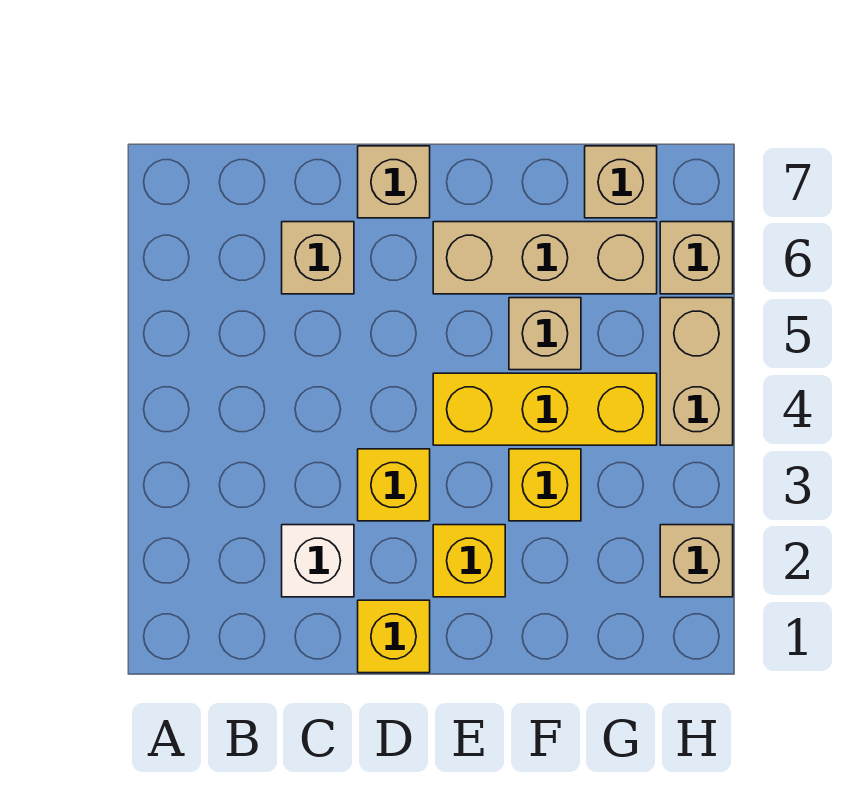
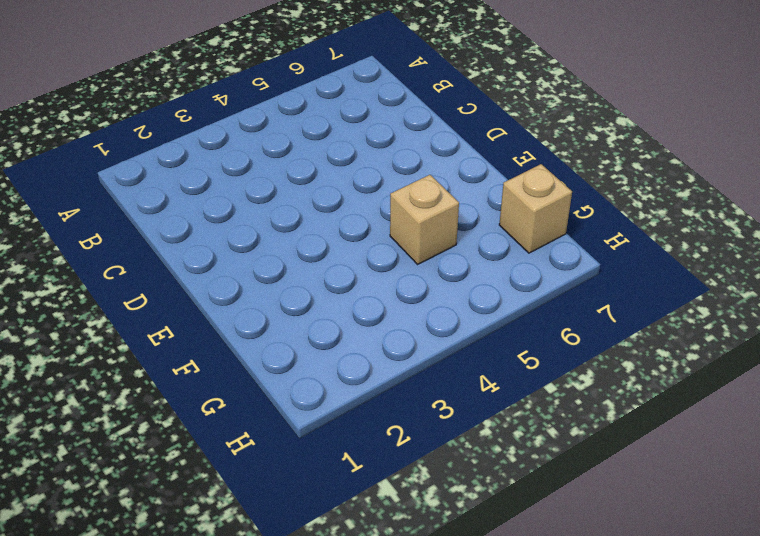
none -> white brick C2 level 1
none -> tan brick C6 level 1
none -> yellow brick D1 level 1

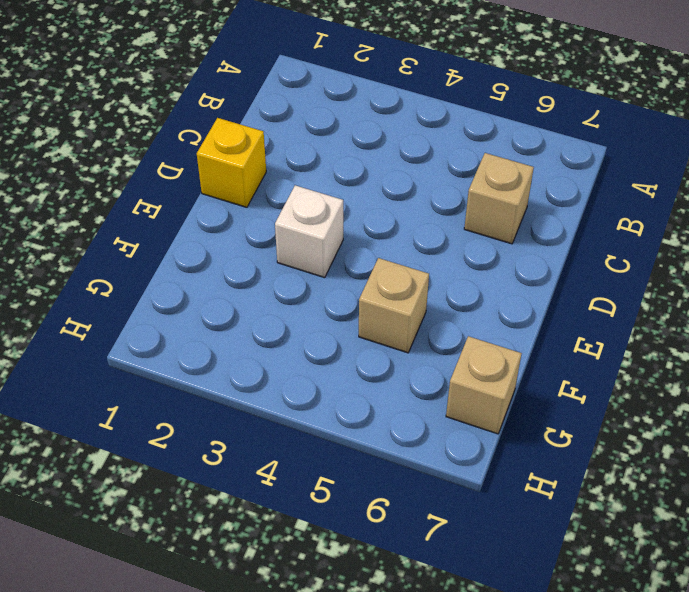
white brick E3 level 1 -> white brick C2 level 1
none -> yellow brick D3 level 1
none -> tan brick D7 level 1
none -> yellow brick E2 level 1

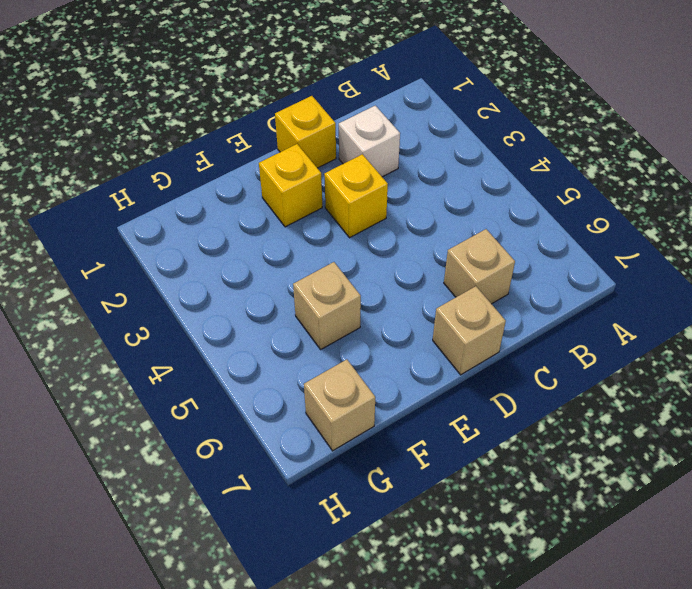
none -> yellow brick E4:G4 level 1
none -> tan brick E6:G6 level 1
none -> yellow brick F3 level 1

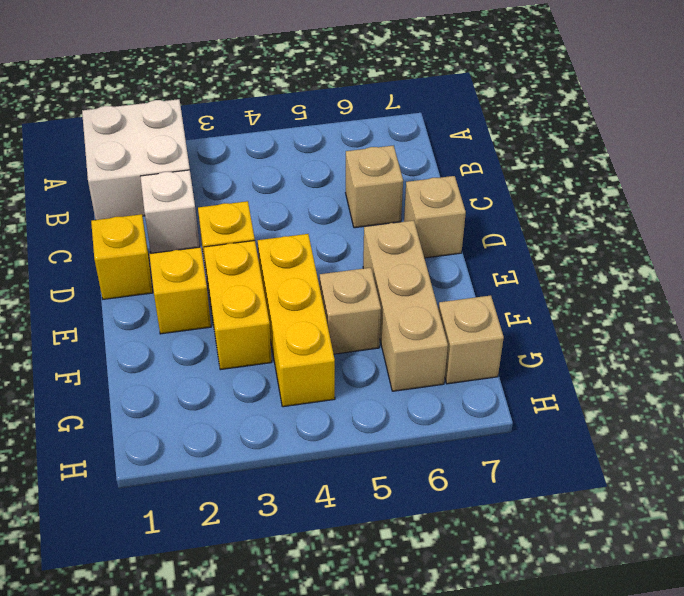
white brick A1:B2 level 1 -> none
yellow brick E3:F3 level 1 -> yellow brick F3 level 1
none -> tan brick H2 level 1
none -> tan brick H4:H5 level 1
none -> tan brick H6 level 1

